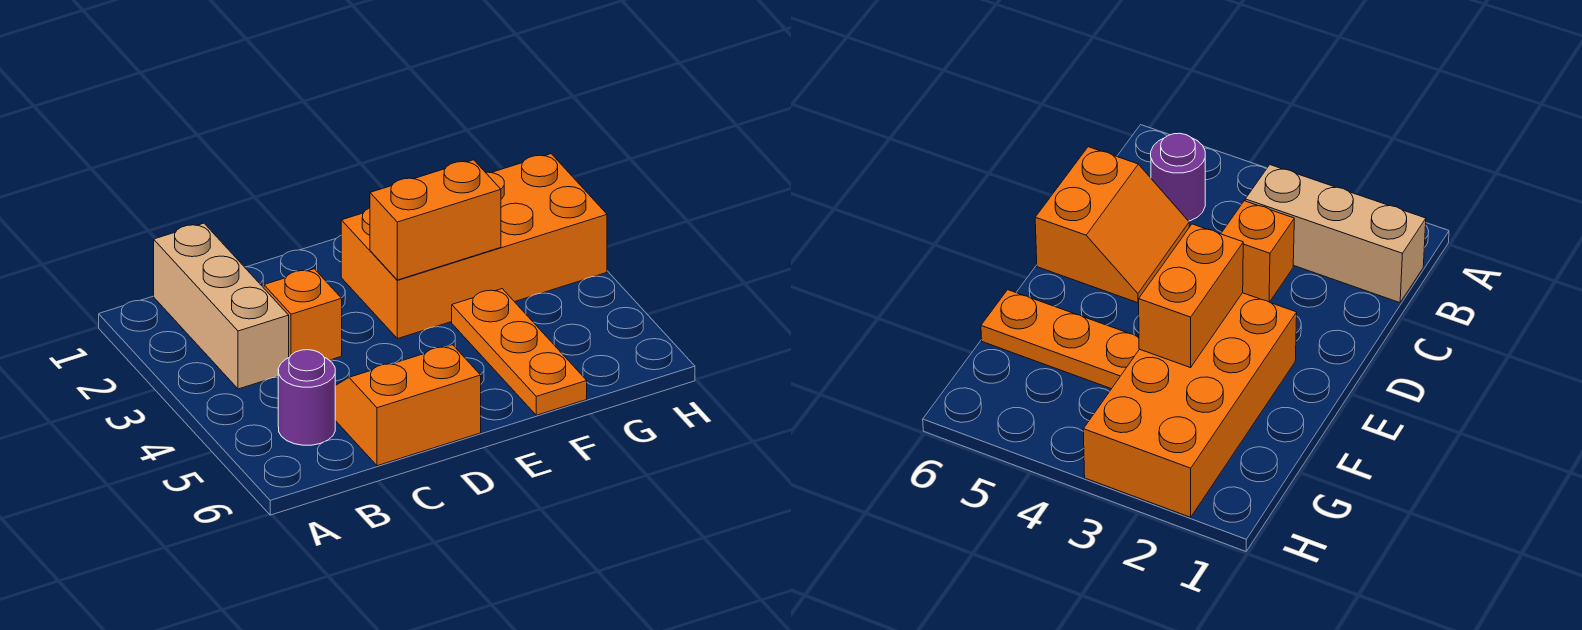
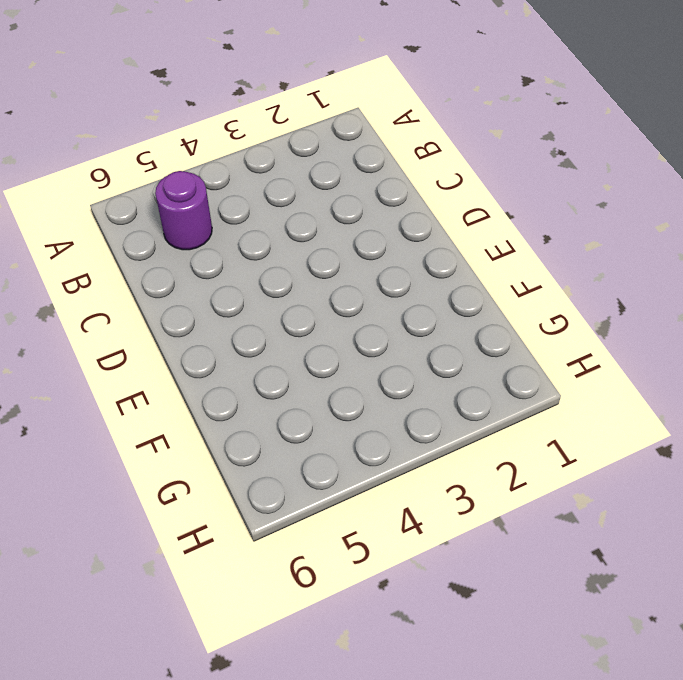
none -> tan brick B1:B3 level 1
none -> orange brick C3 level 1

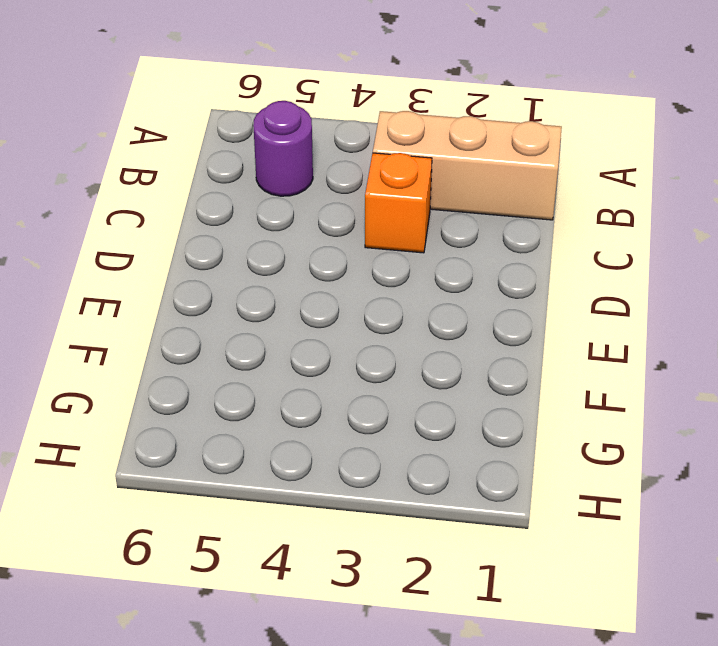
none -> orange slope C5:D6 level 1 top 6
none -> orange brick E2:H3 level 1

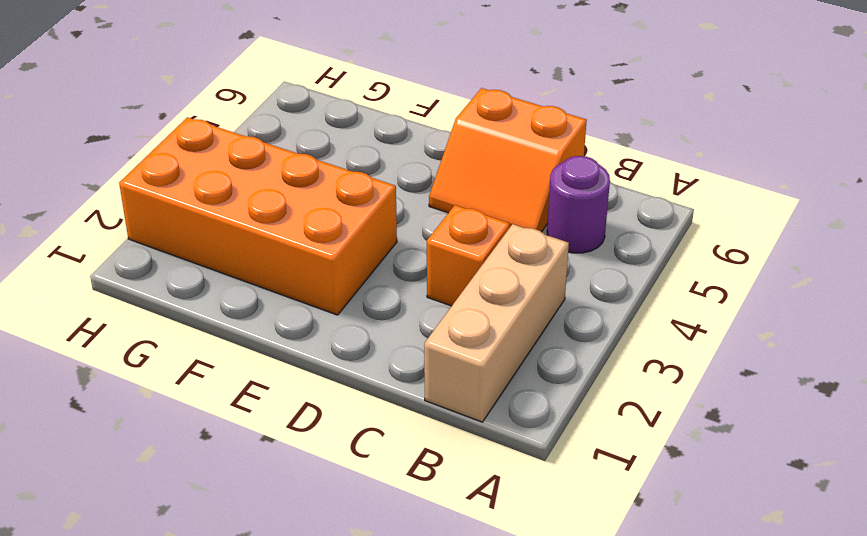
none -> orange plate F4:F6 level 1
none -> orange brick E3:F3 level 2

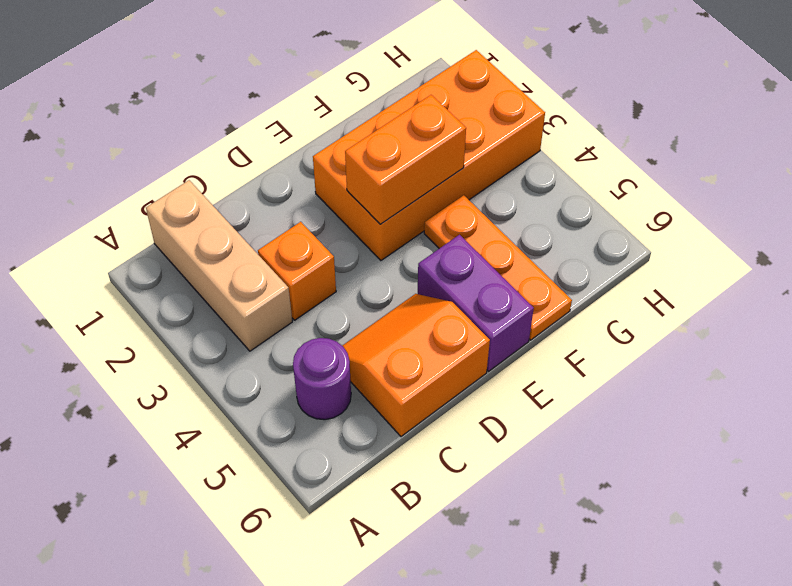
purple brick E5:E6 level 1 -> none

